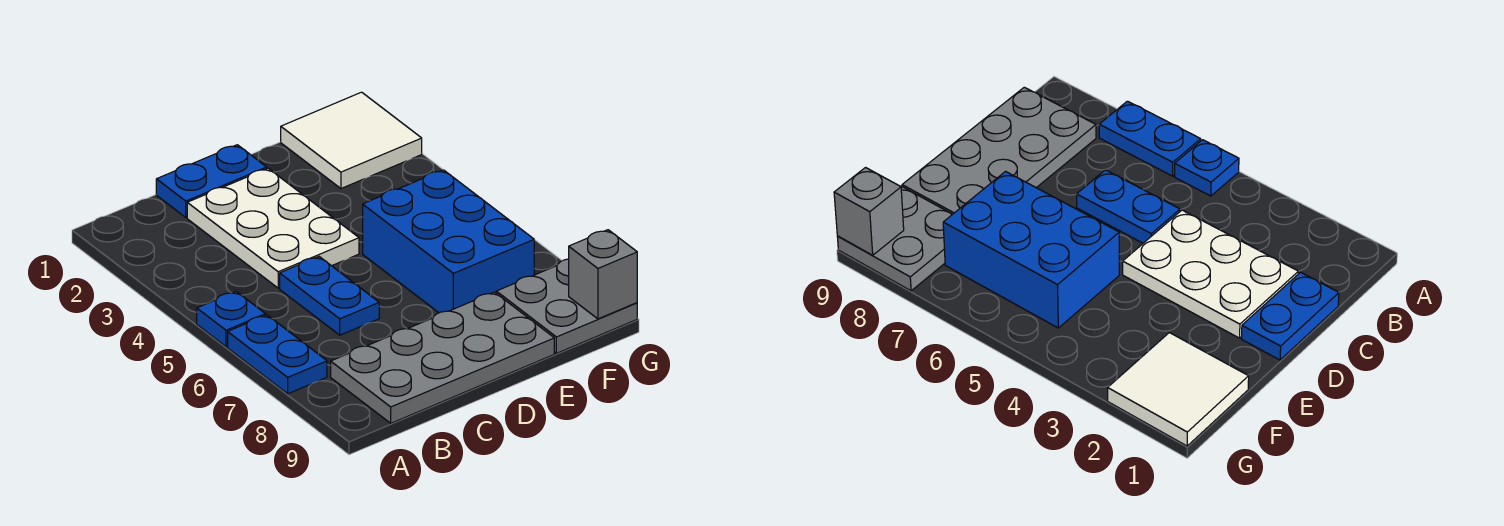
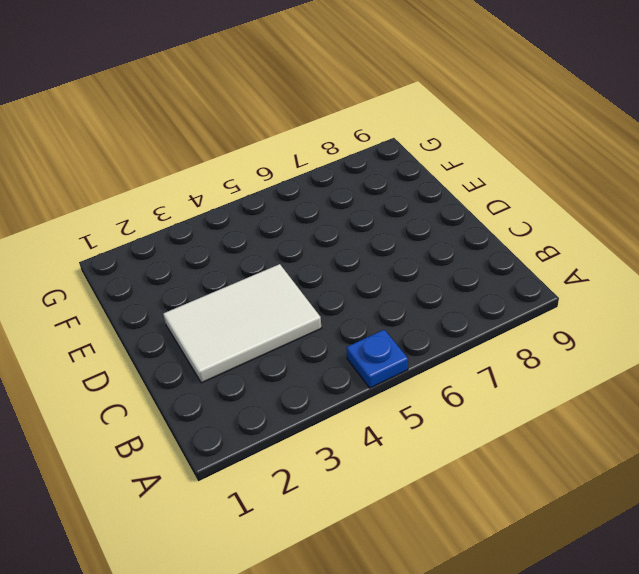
white tile C2:D4 level 1 -> white plate C2:D4 level 1
none -> blue plate A6:A7 level 1
none -> grey plate B8:E9 level 1

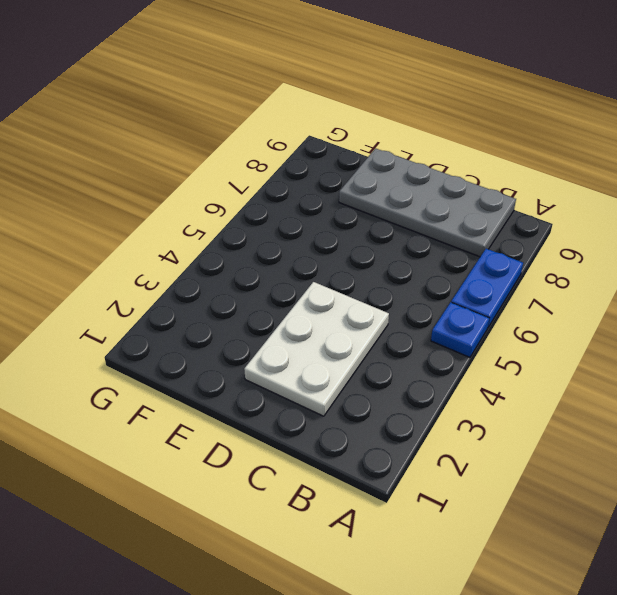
none -> blue plate C1:D1 level 1
none -> blue plate C5:C6 level 1

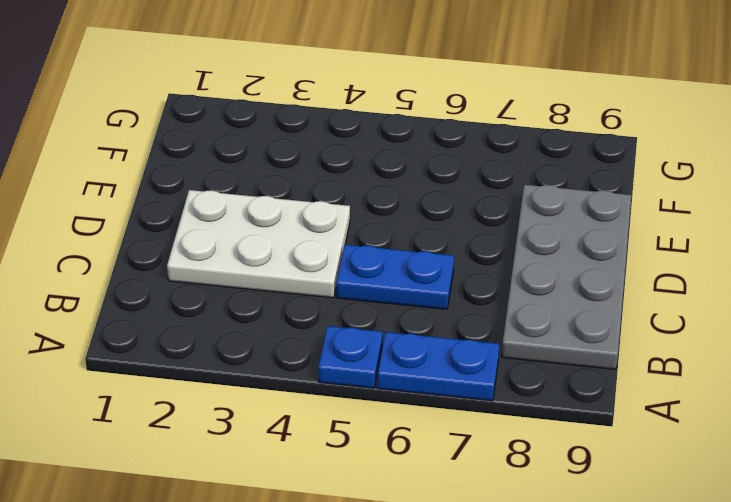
none -> blue plate C1:D1 level 1
none -> blue brick E5:F7 level 1

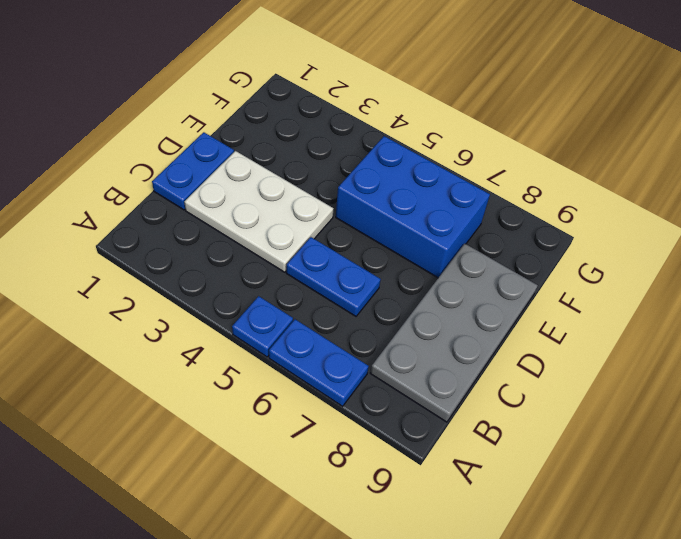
none -> white tile F1:G2 level 1
none -> grey plate F8:G9 level 1

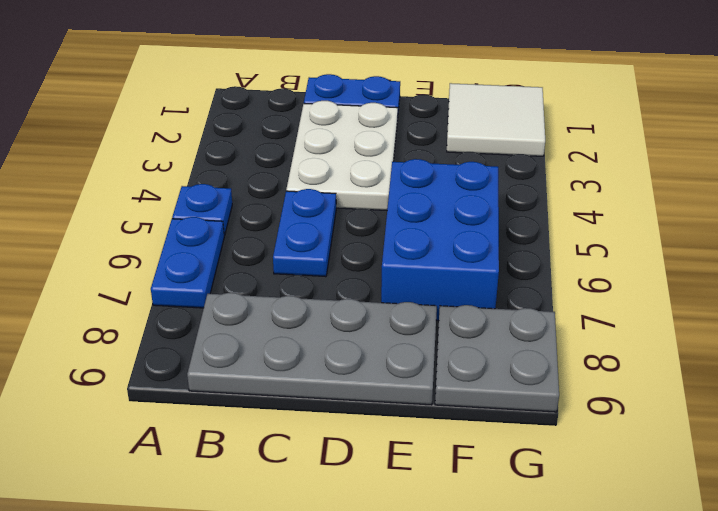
none -> grey brick G9 level 2

